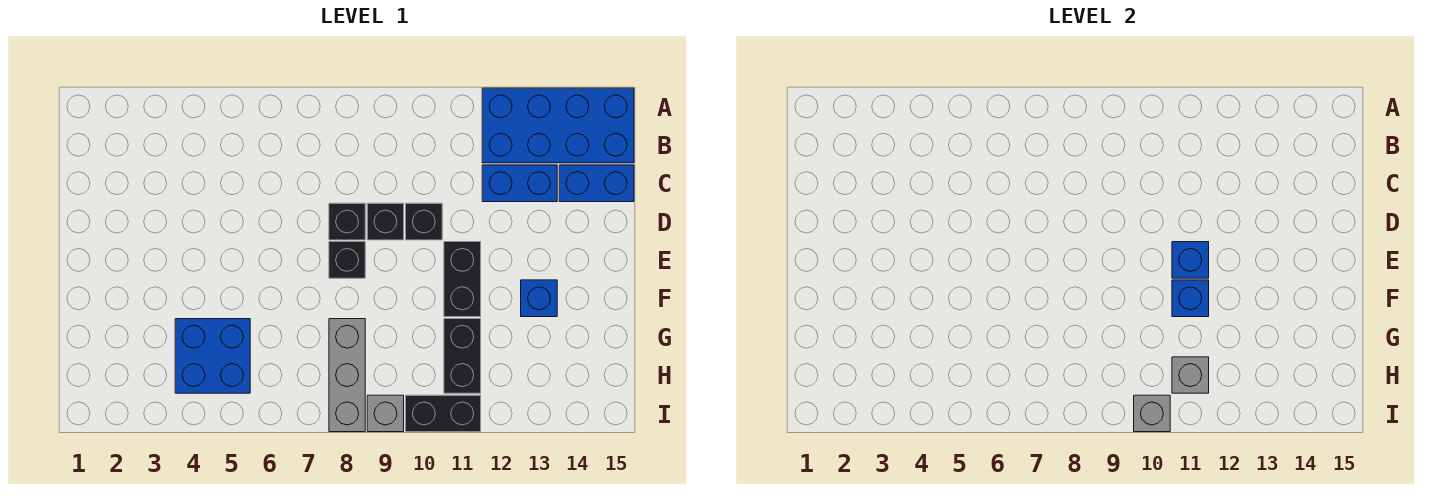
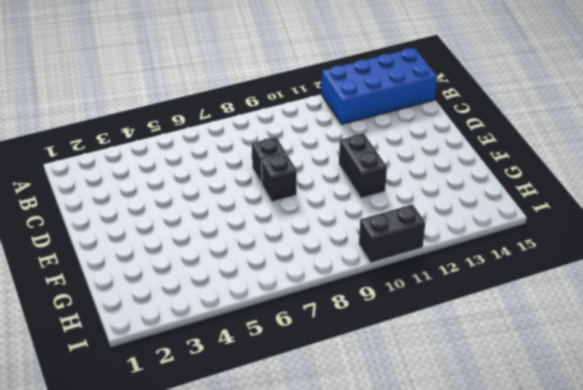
none -> blue brick C12:C13 level 1
none -> blue brick C14:C15 level 1
none -> black brick D9 level 1

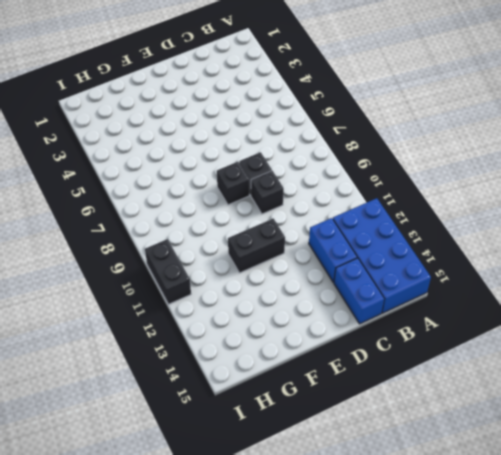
none -> black brick D10 level 1
none -> blue brick F13 level 1
none -> blue brick G4:H5 level 1

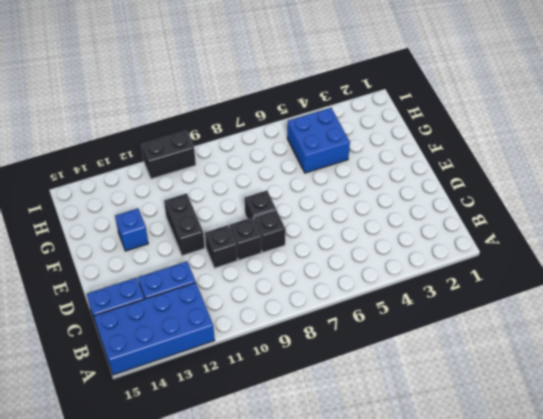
none -> grey brick G8:I8 level 1
none -> black brick G11:H11 level 1
none -> grey brick I9 level 1

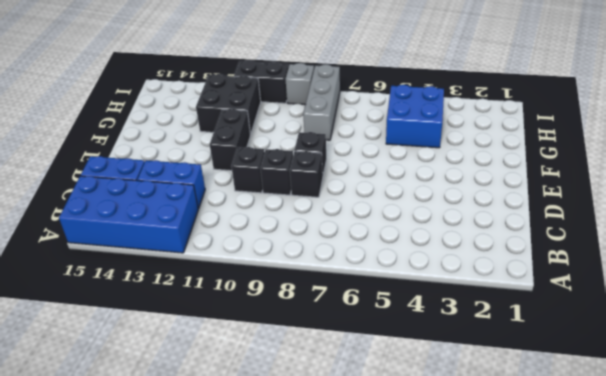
black brick G11:H12 level 1 -> black brick G11:H11 level 1
none -> blue brick F13 level 1
none -> blue brick E11 level 2
none -> blue brick F11 level 2

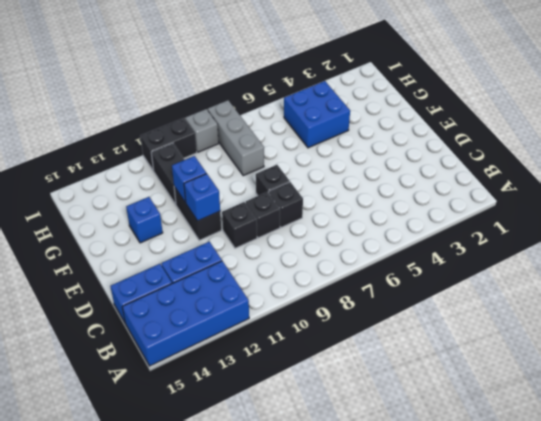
none -> grey brick H11 level 2
none -> grey brick I10 level 2

